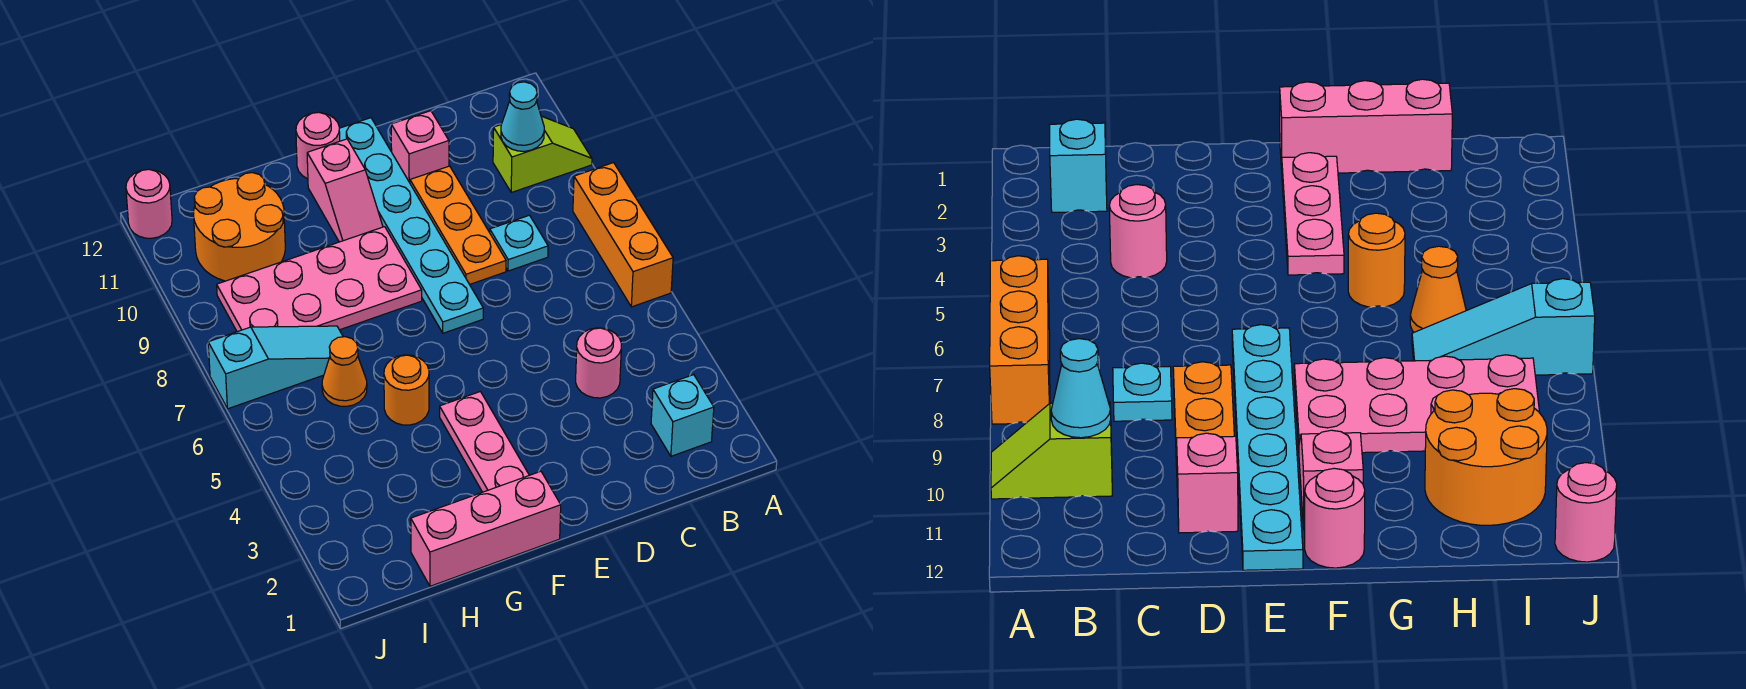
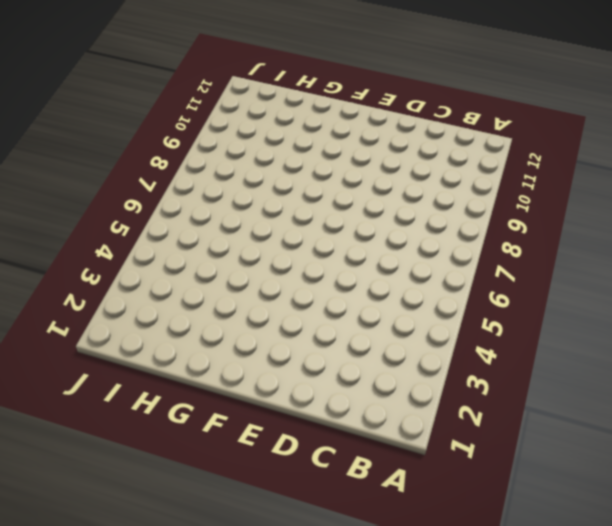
none -> orange brick A6:A8 level 1
none -> lime slope A10:B10 level 1 top B
none -> cyan brick B2 level 1

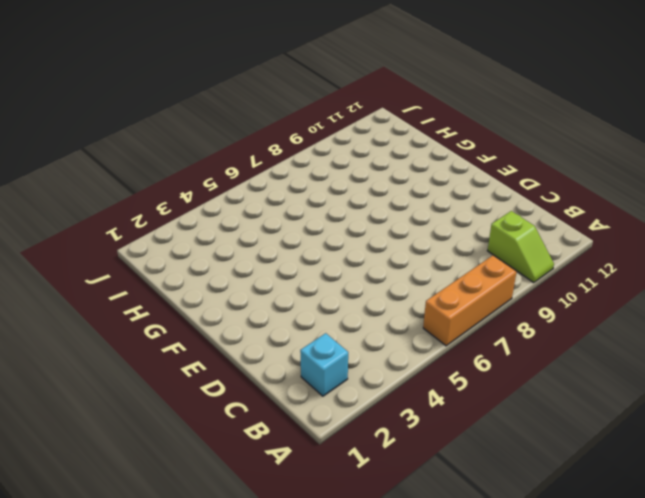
none -> pink round brick C4 level 1
none -> cyan plate C8 level 1
none -> orange plate D8:D10 level 1

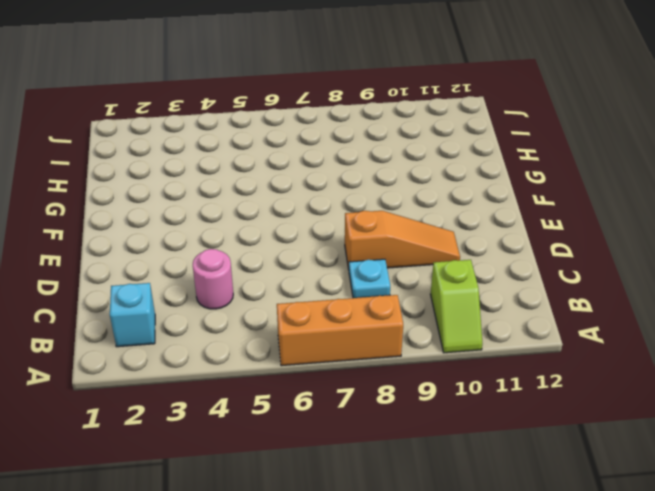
orange slope D8:D10 level 1 top 8 -> orange plate D8:D10 level 1
none -> pink brick D11 level 1
none -> cyan plate E7:E12 level 1
none -> pink brick F1:H1 level 1

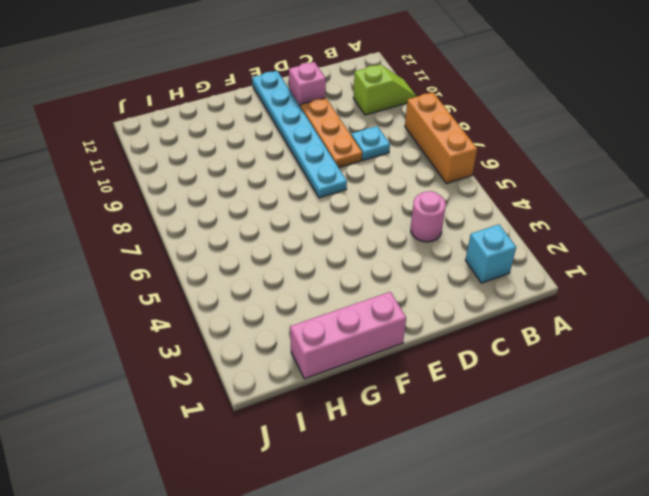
none -> pink plate F2:F4 level 1
none -> pink plate F8:I9 level 1
none -> pink slope F10:F11 level 1 top 11

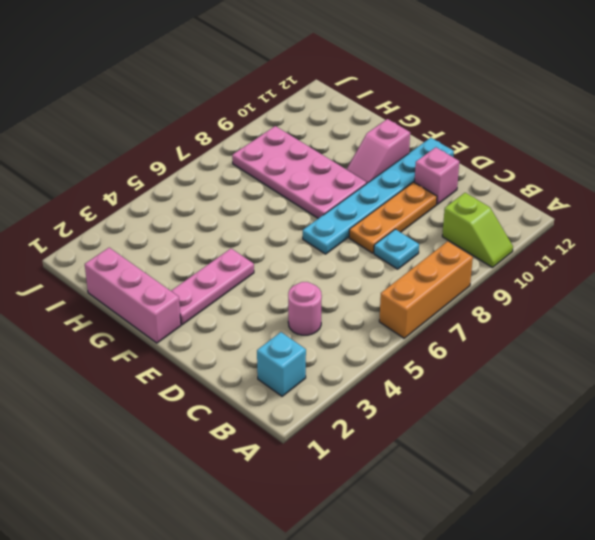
none -> pink round brick F12 level 1
none -> orange round brick G5 level 1
none -> orange cone H6 level 1

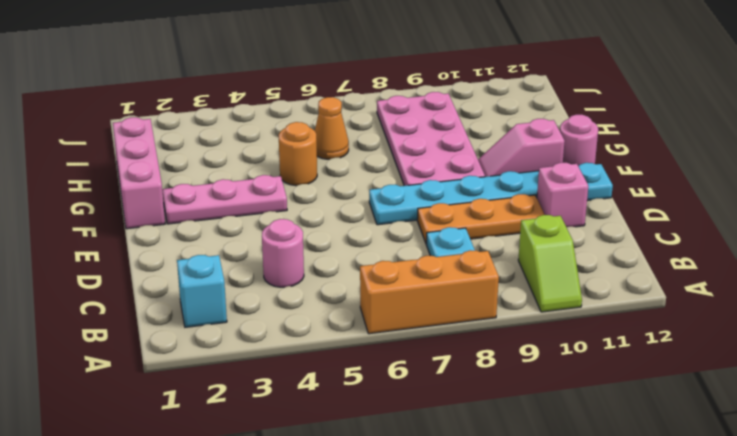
none -> cyan slope H7:J7 level 1 top J
none -> orange round brick H10:I11 level 1
none -> pink round brick J12 level 1

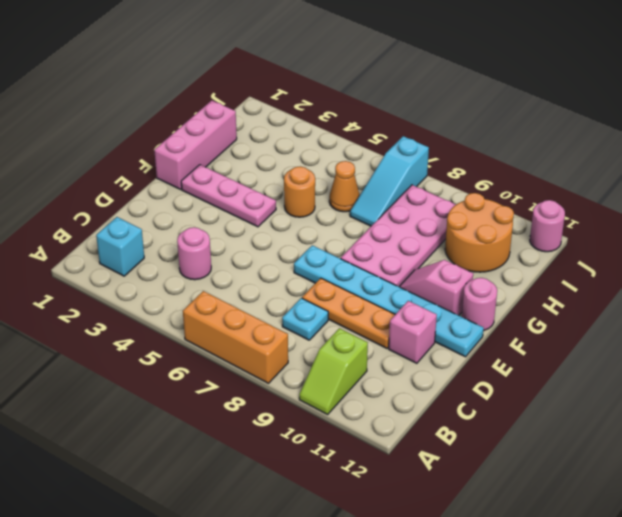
none -> cyan cone B10 level 2

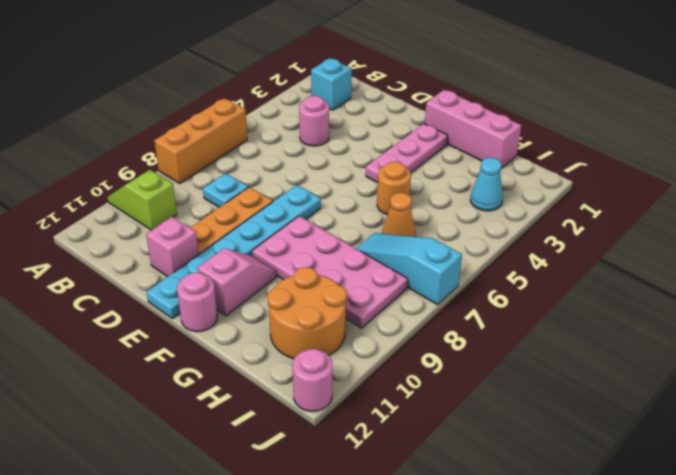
cyan cone I3 level 1 -> cyan cone B10 level 2

